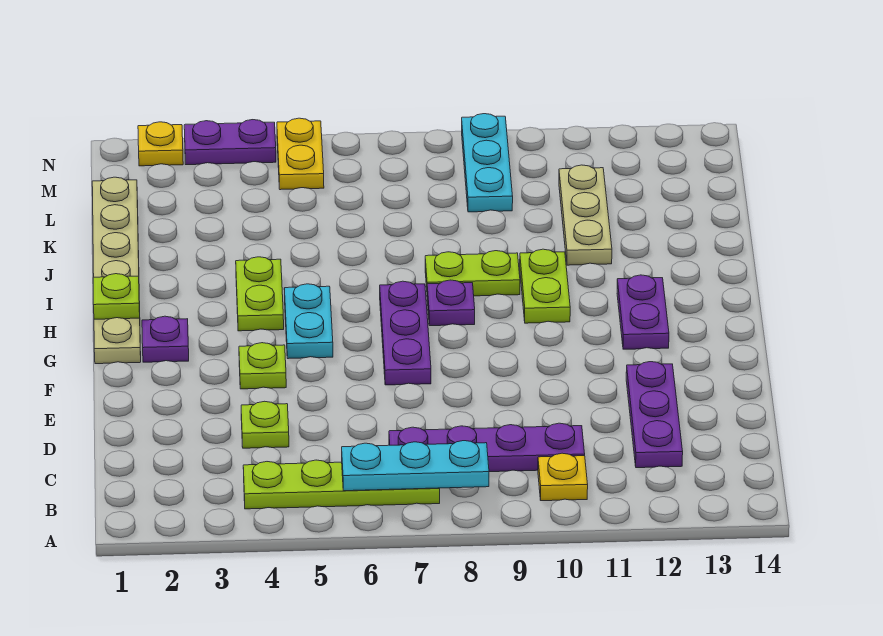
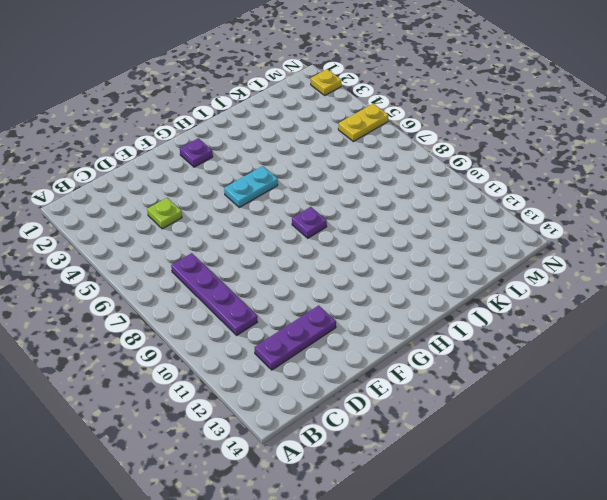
none -> lime plate B4:B7 level 1
none -> yellow plate B10 level 1
none -> lime plate F4 level 1

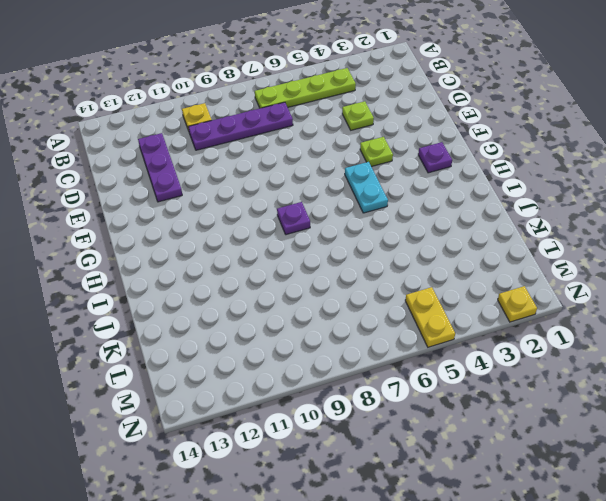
none -> purple plate F7:H7 level 1
none -> tan plate G1:L1 level 1
none -> purple plate G12:H12 level 1

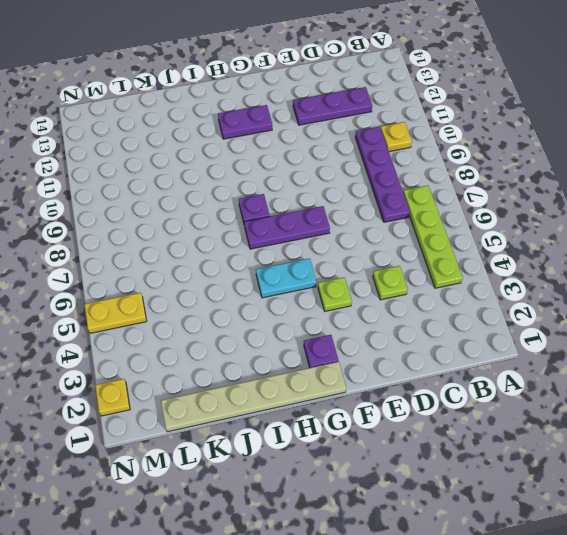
none -> lime plate H4:I4 level 1
none -> lime plate H10:I10 level 1
none -> lime plate I8:I9 level 1

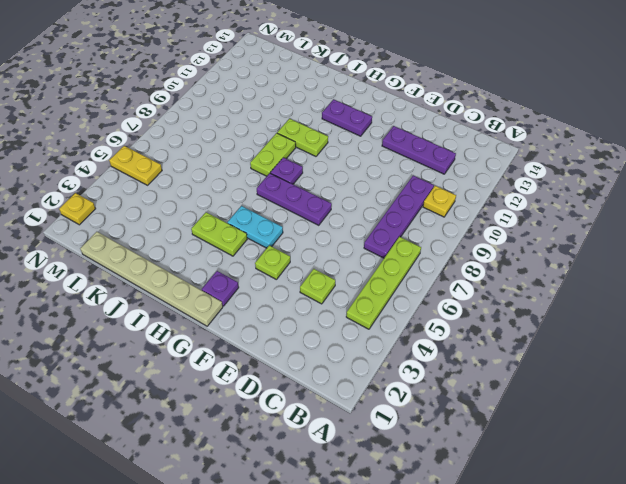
none -> tan plate J11:L11 level 1
none -> cyan plate L9:N9 level 1
none -> purple plate N3:N4 level 1

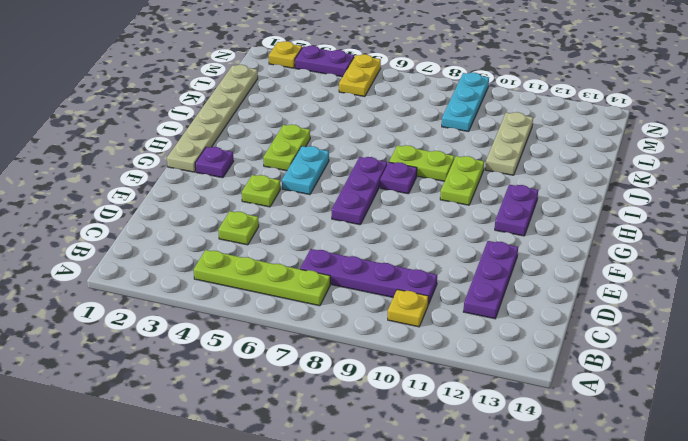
none -> cyan plate B6:B8 level 2
none -> lime plate H1 level 2

